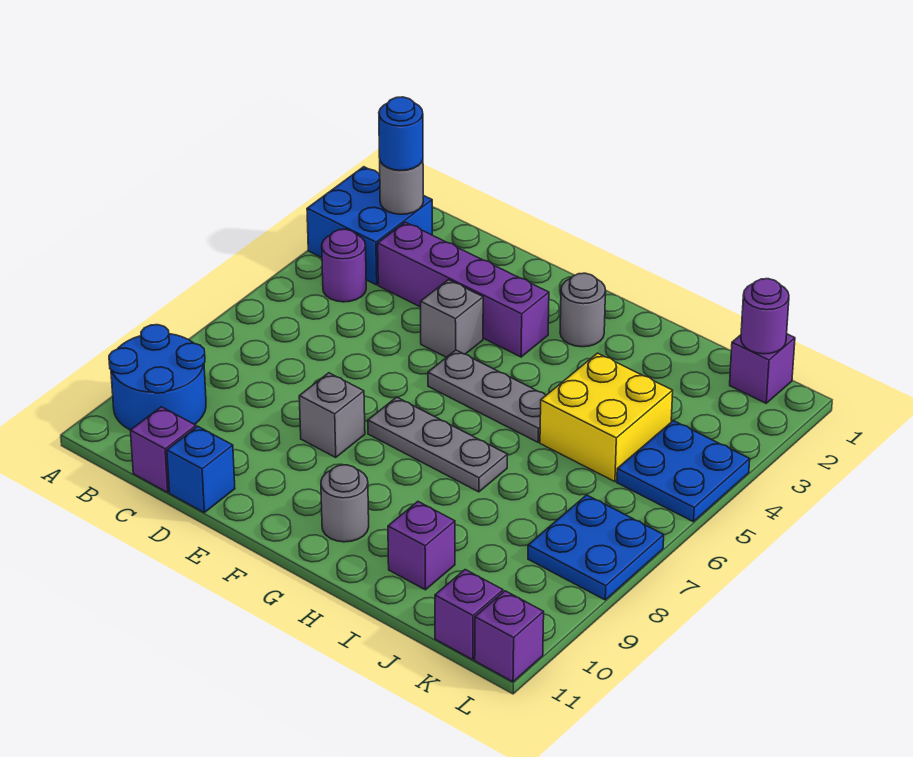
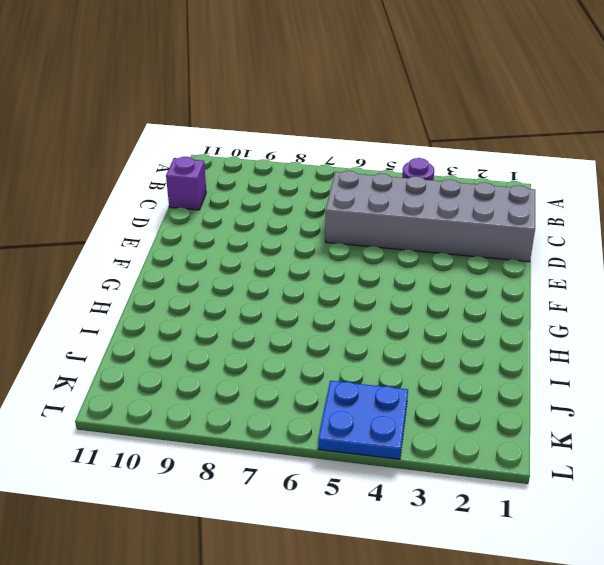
grey brick C1:D6 level 1 -> purple brick C3:F3 level 1
none -> blue brick A2:B3 level 1
none -> blue round brick A9:B10 level 1
none -> blue brick D11 level 1

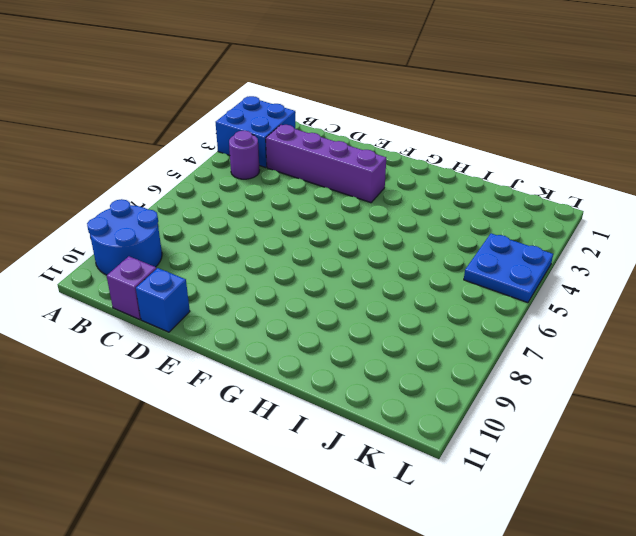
none -> grey brick E4 level 1
none -> grey brick E8 level 1
none -> grey plate F5:H5 level 1

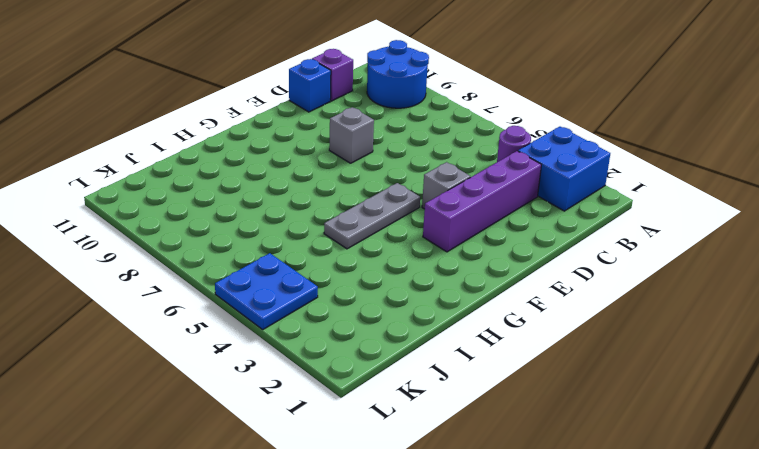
none -> grey plate F7:H7 level 1
none -> grey round brick G2 level 1
none -> grey round brick G10 level 1

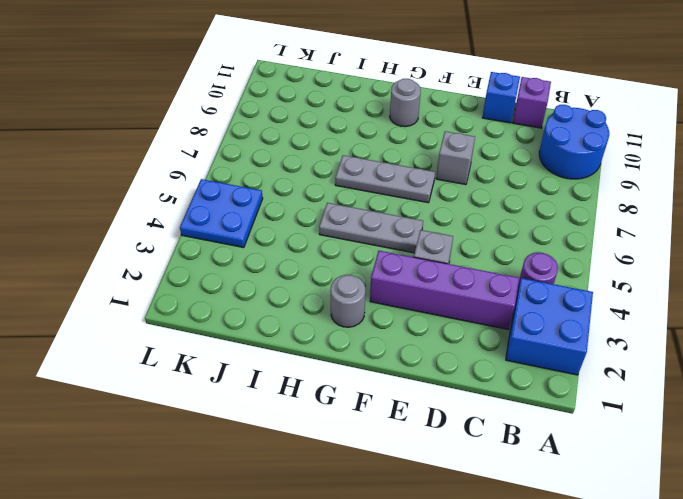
none -> yellow brick I4:J5 level 1
none -> purple brick I10 level 1
none -> purple brick K1 level 1

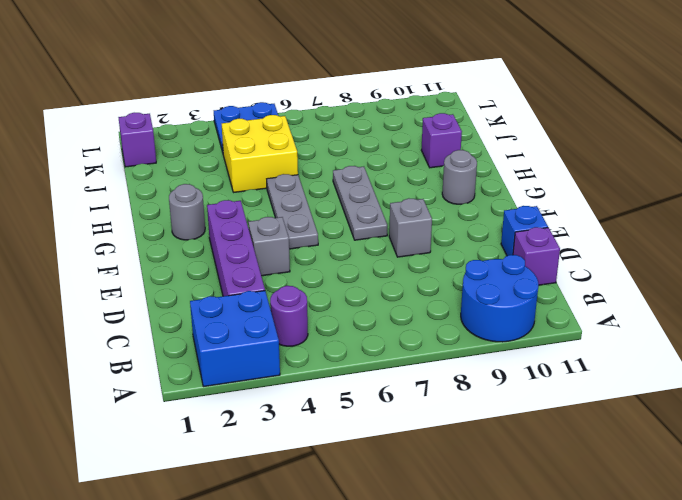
none -> blue plate K7:L8 level 1
none -> purple brick K11 level 1
none -> purple brick L11 level 1

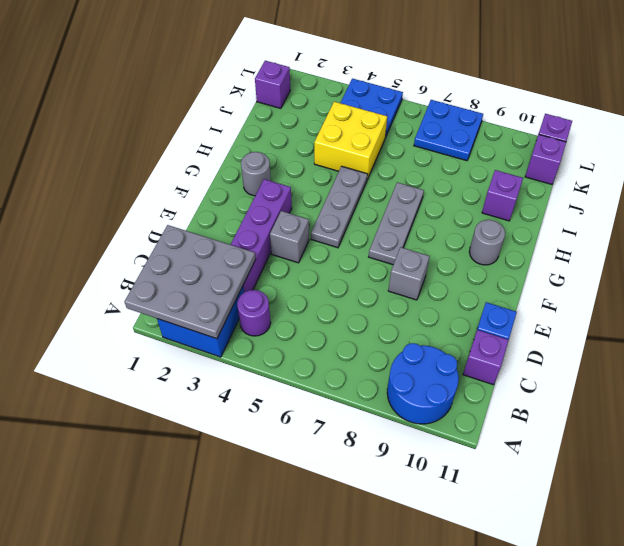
grey plate A1:C3 level 2 -> grey round brick B2 level 2
none -> purple round brick K1 level 2
none -> blue round brick B2 level 3

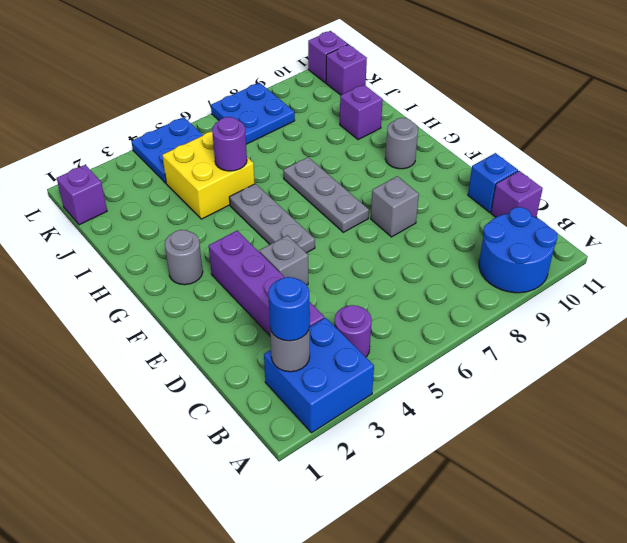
purple round brick I5 level 2 -> purple round brick K1 level 2

